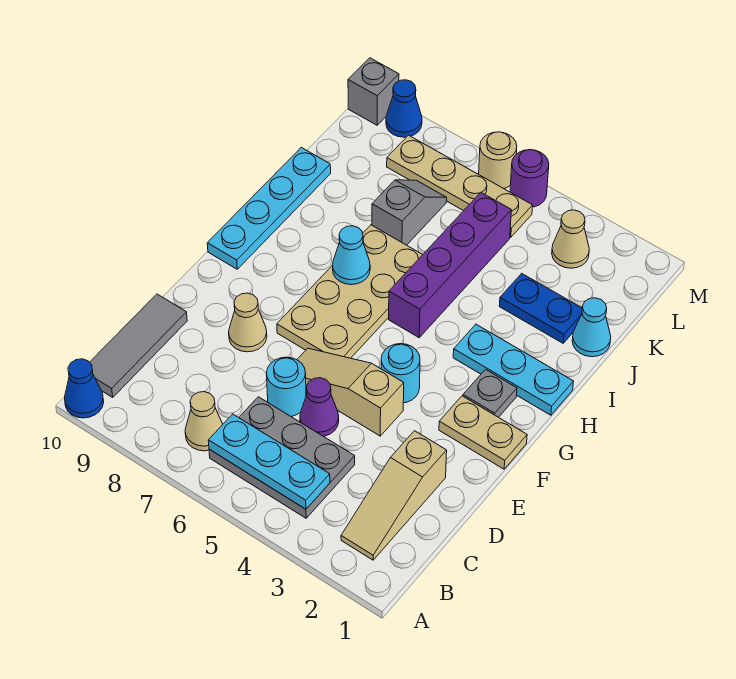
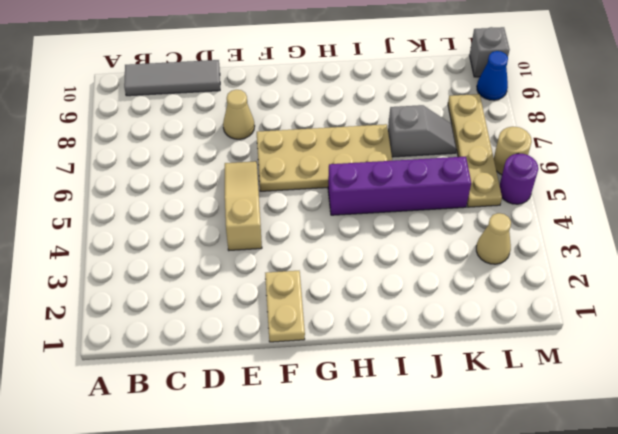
none -> blue cone A10 level 1
none -> tan slope B2:D2 level 1 top D
none -> grey plate B4:C6 level 1

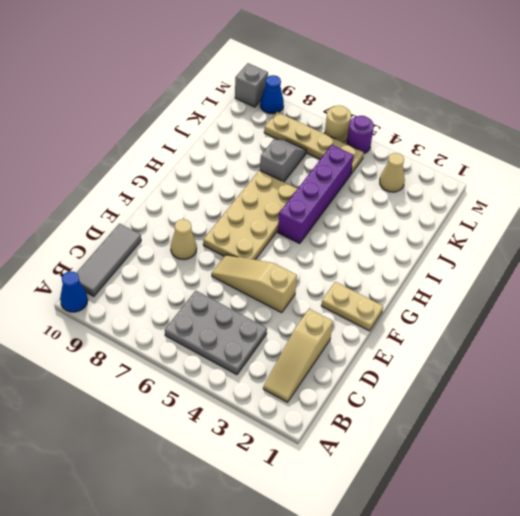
none -> tan cone B7 level 1
none -> purple cone D5 level 1
none -> cyan round brick D6 level 1

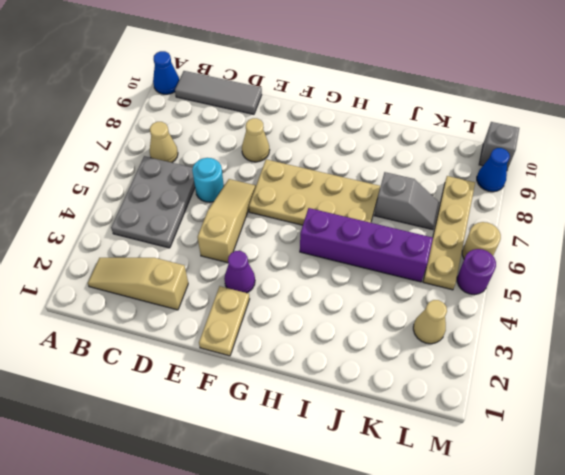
purple cone F3 level 1 -> purple cone D5 level 1
none -> cyan round brick F4 level 1
none -> grey plate G2 level 1
none -> cyan plate G10:J10 level 1

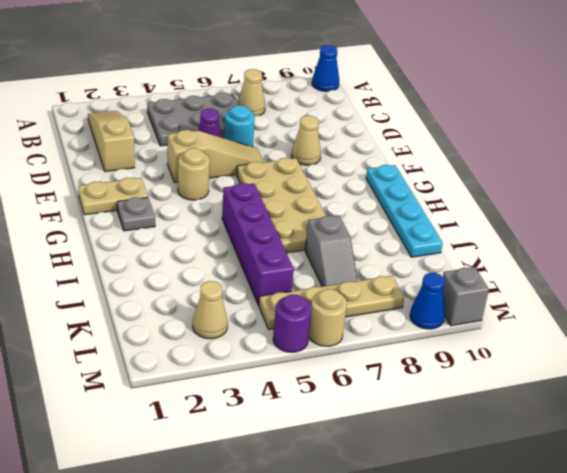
tan round brick F4 level 1 -> cyan round brick F4 level 1
none -> grey tile B10:D10 level 1
none -> cyan plate H1:H3 level 1
none -> cyan cone J1 level 1

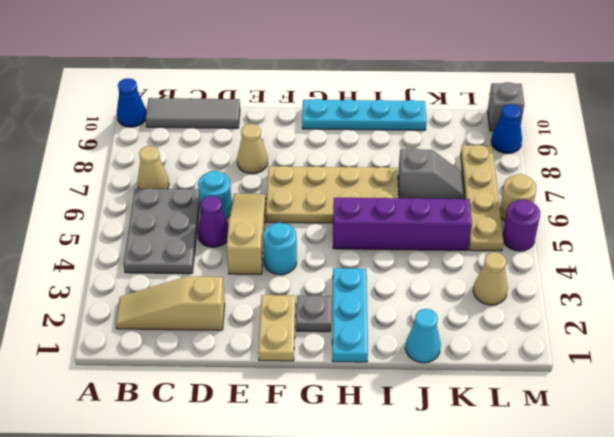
none -> blue plate J2:J3 level 1
none -> cyan plate B4:B6 level 2
none -> cyan cone H7 level 2

